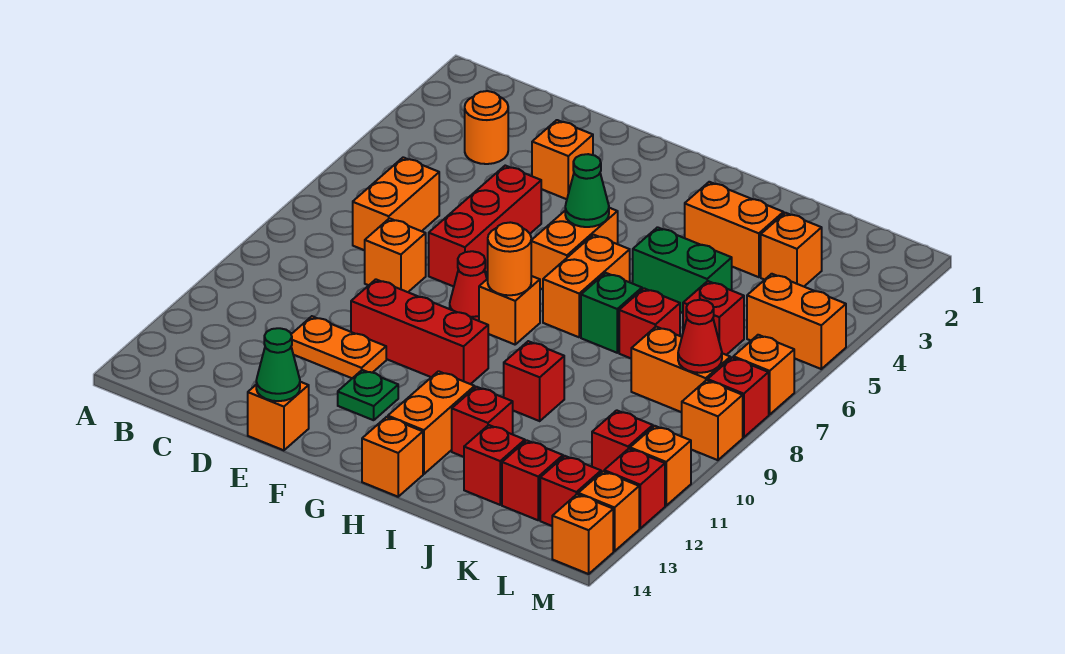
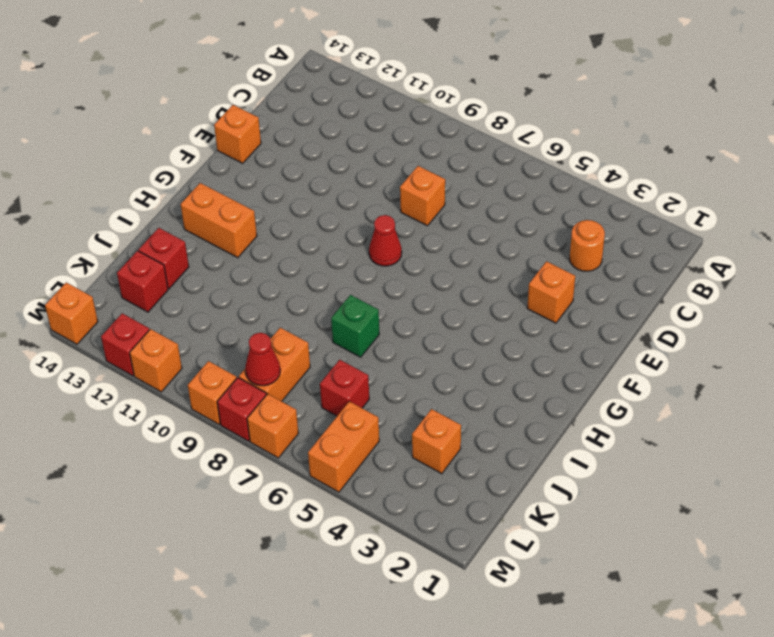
none -> orange brick C6:C7 level 1
none -> orange plate D11:E11 level 1
none -> red brick E5:E7 level 1
none -> red brick E10:G10 level 1

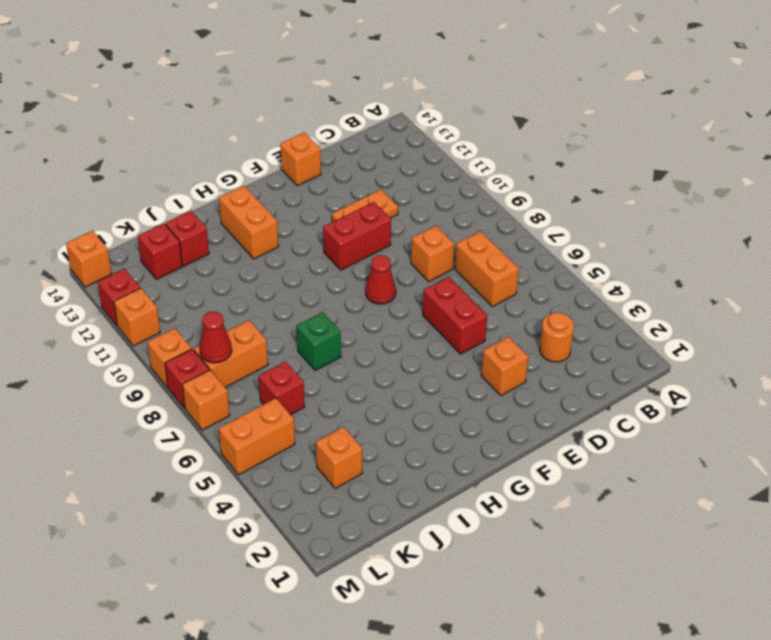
red brick E5:E6 level 1 -> red brick E5:E7 level 1
red brick E10:F10 level 1 -> red brick E10:G10 level 1
none -> green plate F12 level 1
none -> orange brick G5:G6 level 1
none -> orange brick G8 level 1
none -> orange brick H6:H7 level 1

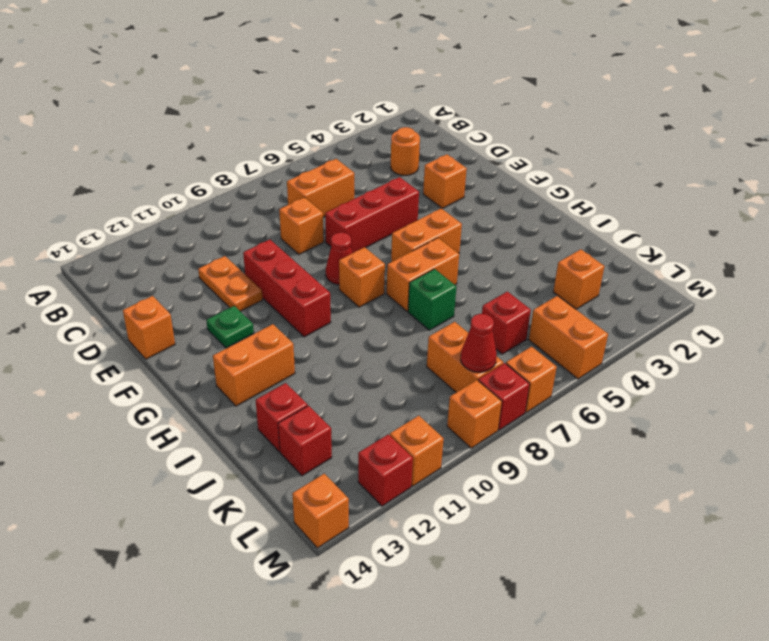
none -> orange brick H14 level 1
none -> orange brick I3:J3 level 1
none -> green brick I5:J5 level 1
none -> red brick I10 level 1

